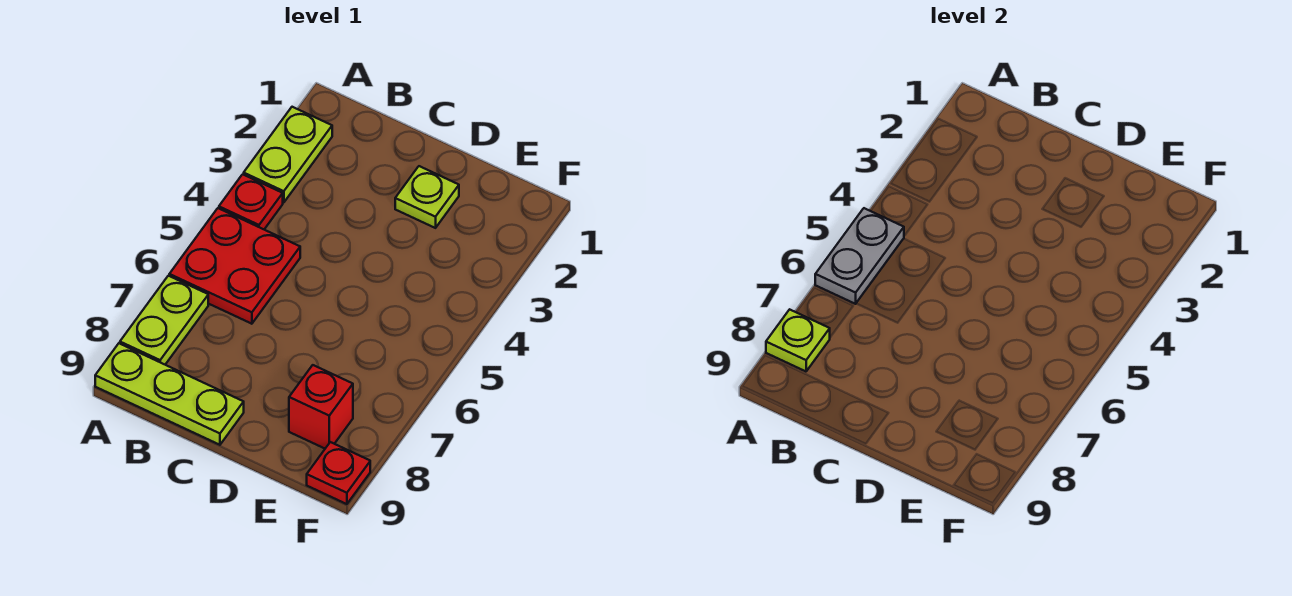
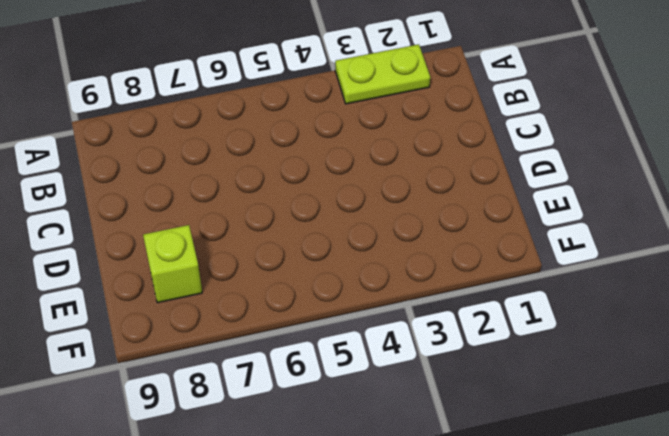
lime brick E8 level 1 -> red brick E8 level 1
none -> red plate A4 level 1
none -> red plate A5:B6 level 1

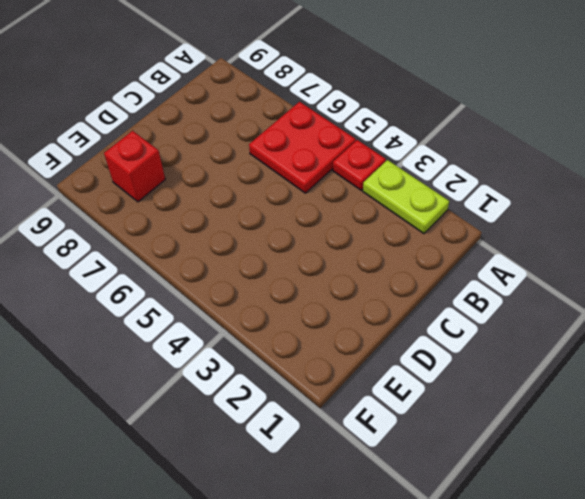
none -> lime plate A7:A8 level 1
none -> lime plate A9:C9 level 1

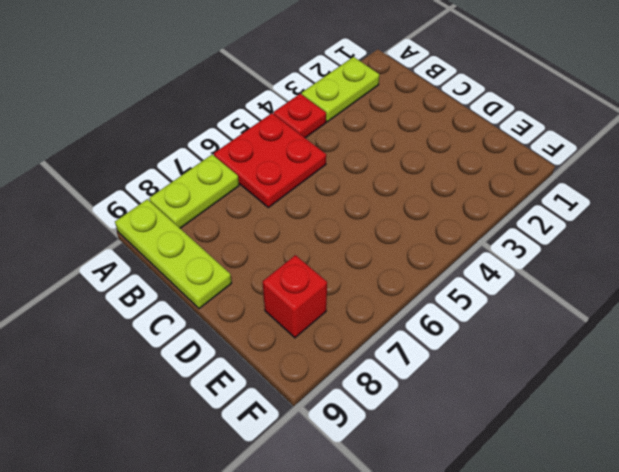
none -> lime plate D2 level 1
none -> red plate F9 level 1

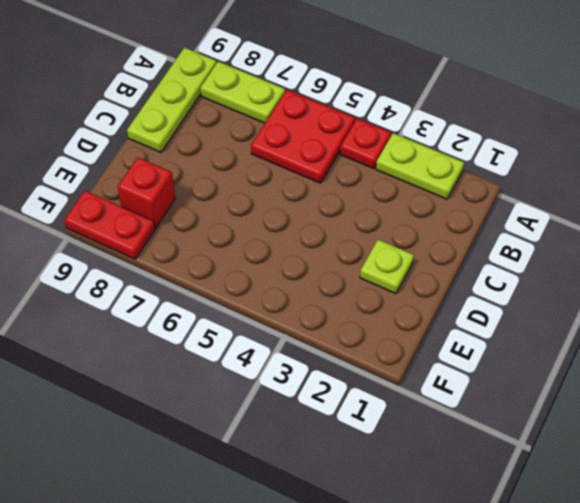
red plate F8:F9 level 1 -> red plate F9 level 1
none -> grey plate A5:A6 level 2
none -> lime plate A8 level 2

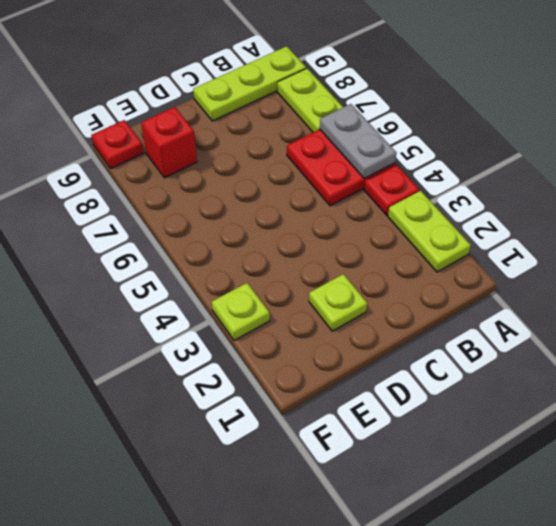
lime plate F3 level 1 -> lime plate A8 level 2

